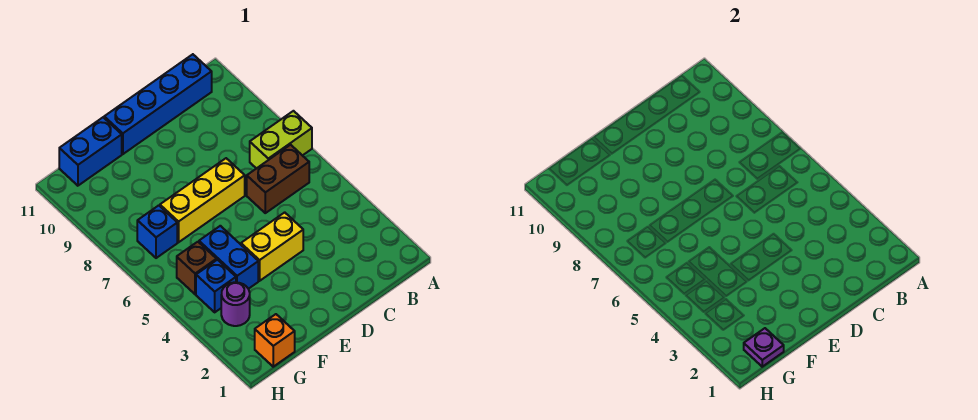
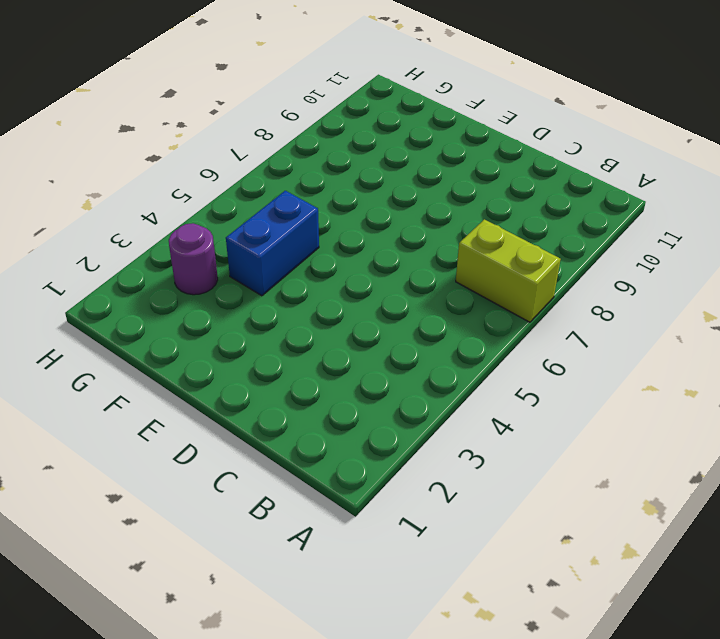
none -> brown brick B6:C6 level 1
none -> blue brick B11:E11 level 1
none -> yellow brick D4:E4 level 1

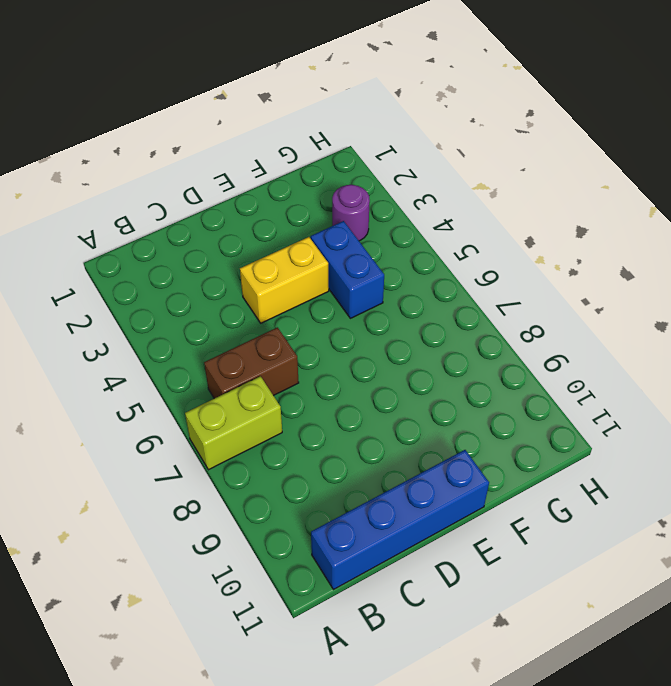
none -> yellow brick D7:F7 level 1
none -> blue brick F11:G11 level 1
none -> orange brick G1 level 1

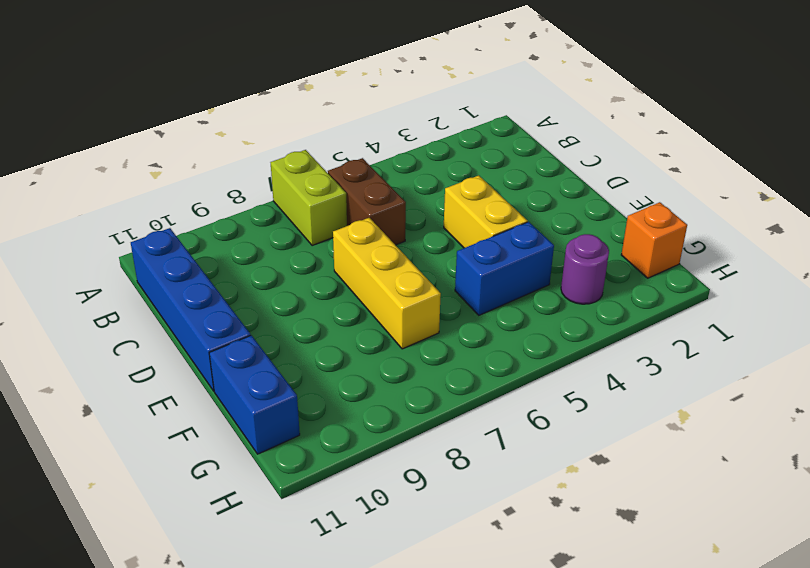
none -> blue brick G4 level 1
none -> brown brick G5 level 1
none -> blue brick G7 level 1

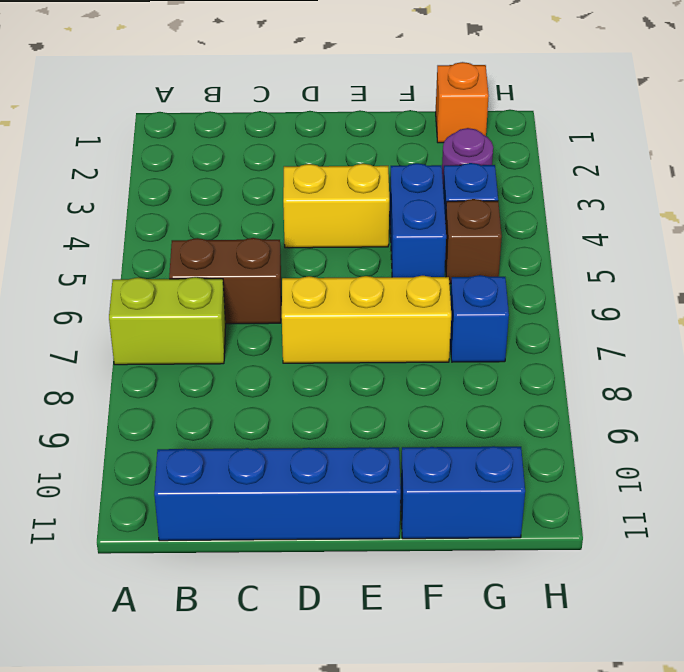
none -> purple plate G1 level 2

